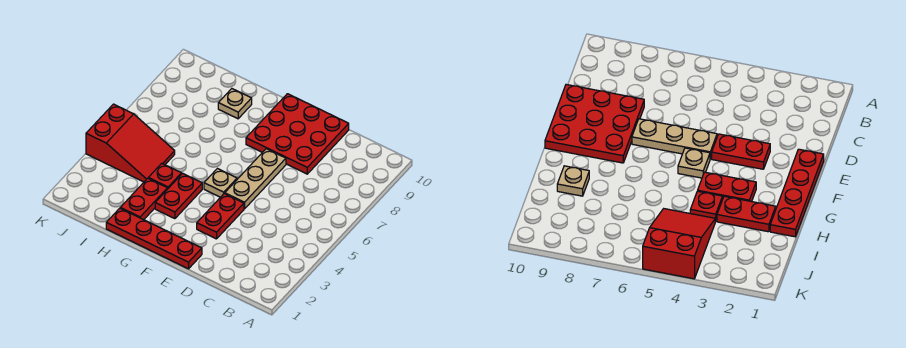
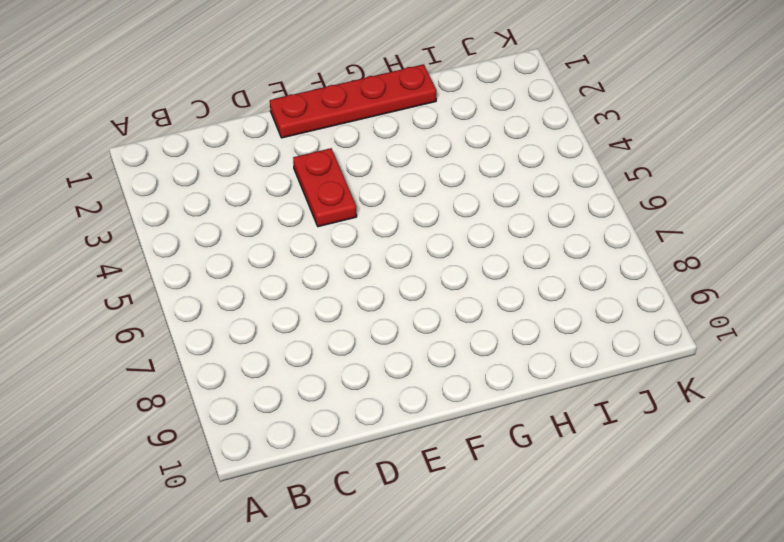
none -> red plate D8:F10 level 1
none -> tan plate E5:E7 level 1

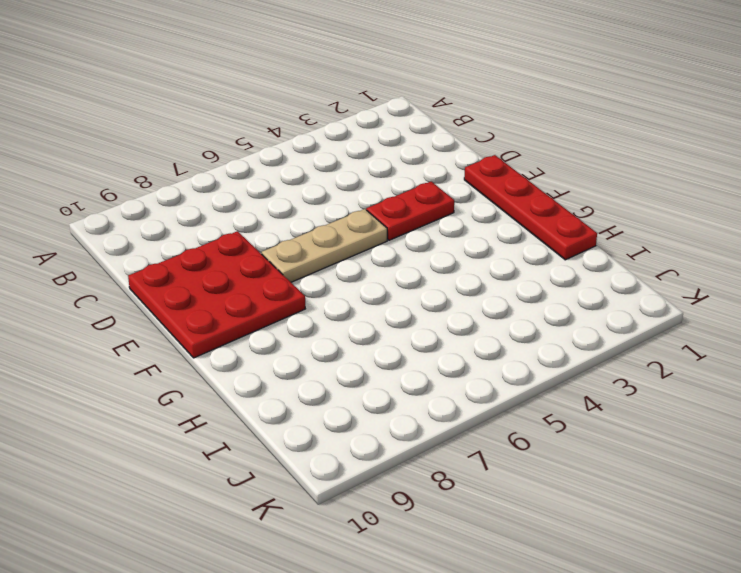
none -> tan plate F5 level 1
none -> red plate G3:G4 level 1

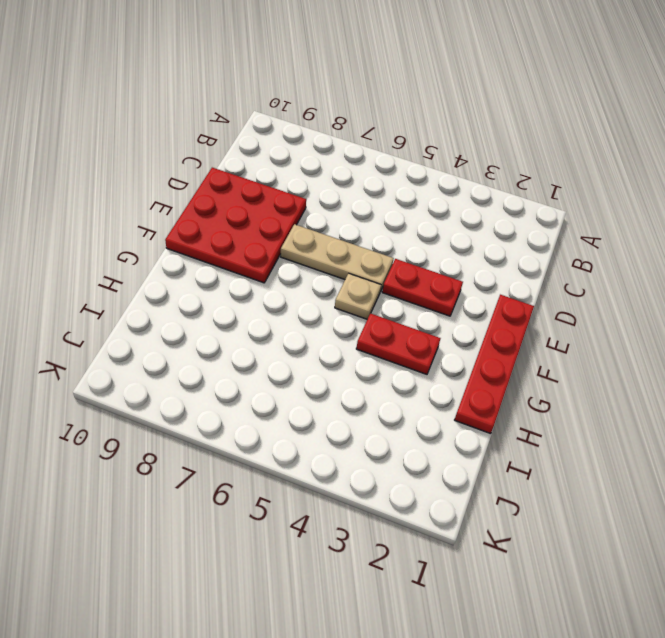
none -> red plate H2:H3 level 1
none -> red plate H4 level 1

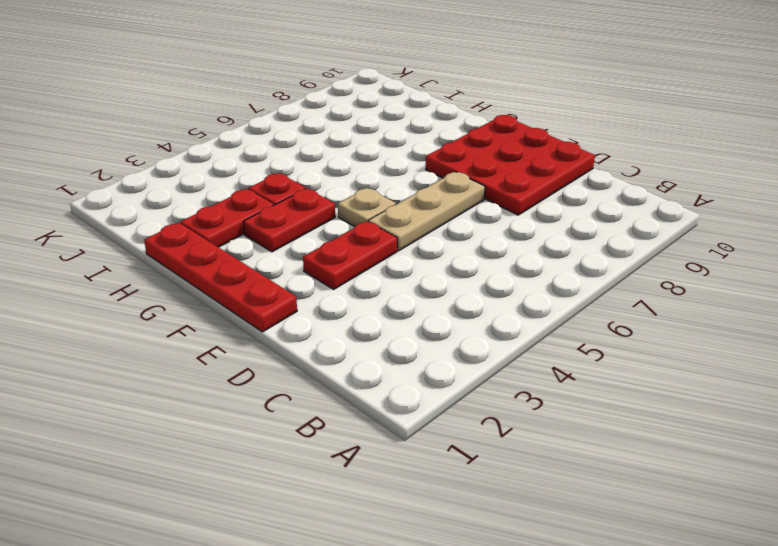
none -> tan plate H9 level 1
none -> red slope I4:K5 level 1 top K

